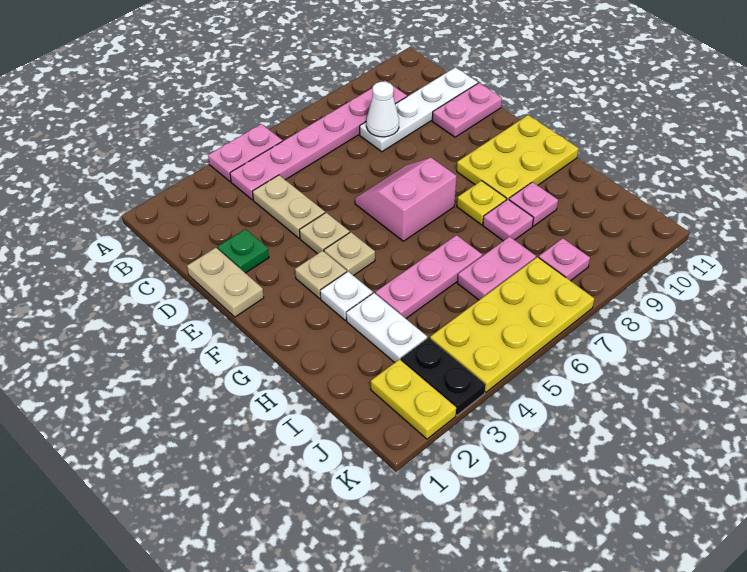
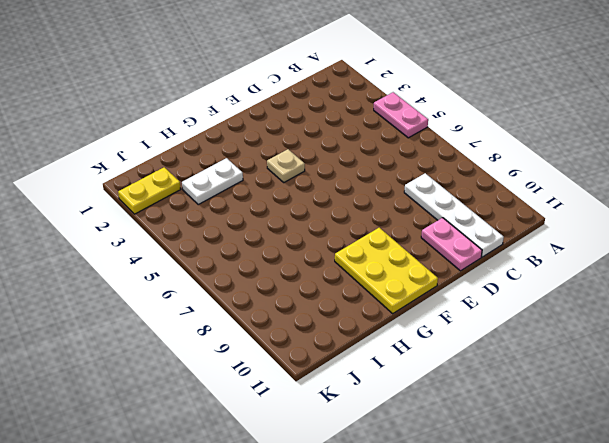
none -> pink plate B4:B9 level 1
none -> tan plate C4:D4 level 1
none -> tan plate D1:E1 level 1

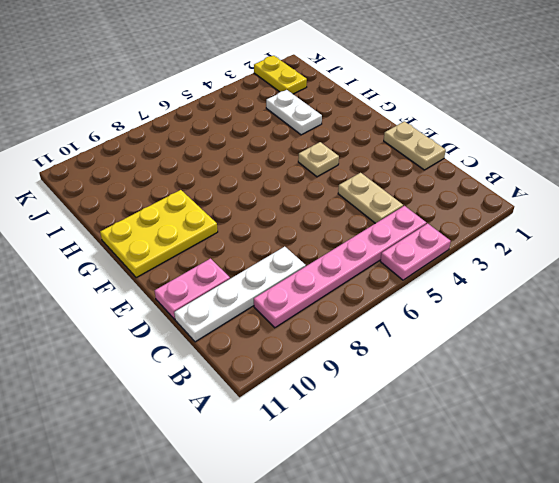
none -> green plate D2 level 1
none -> tan plate E4 level 1
none -> pink slope E6:F7 level 1 top F

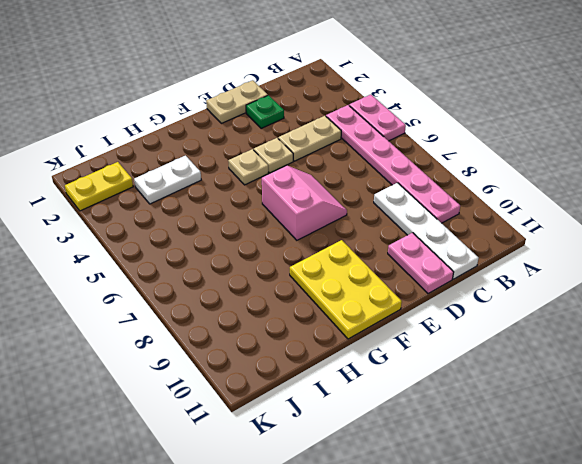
none -> tan plate F3 level 1
none -> white plate G3 level 1
none -> yellow plate G8 level 1

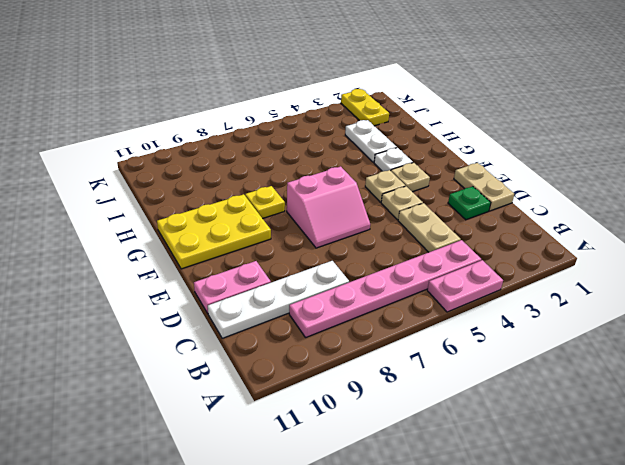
none -> pink plate H4:H6 level 1
none -> pink plate H8 level 1
none -> pink plate H9 level 1

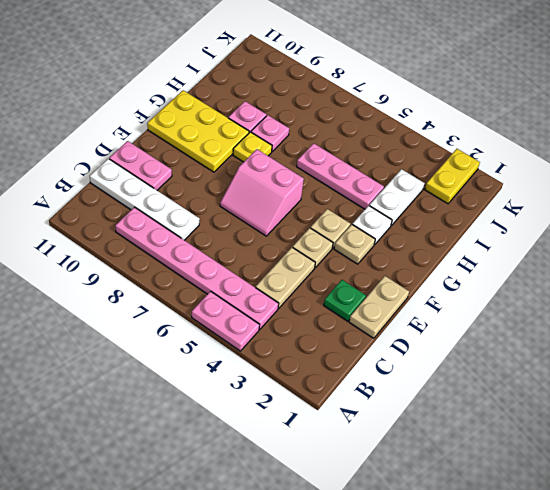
none -> pink plate I6:I7 level 1
none -> black plate J3:K3 level 1
none -> yellow plate J4:K7 level 1

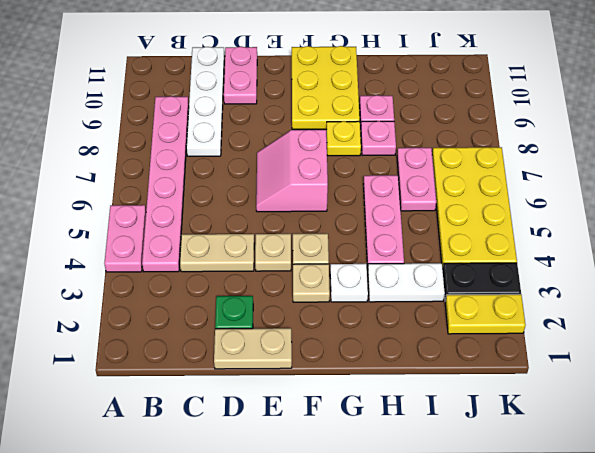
none -> pink plate J8 level 1
none -> white cone C8 level 2

